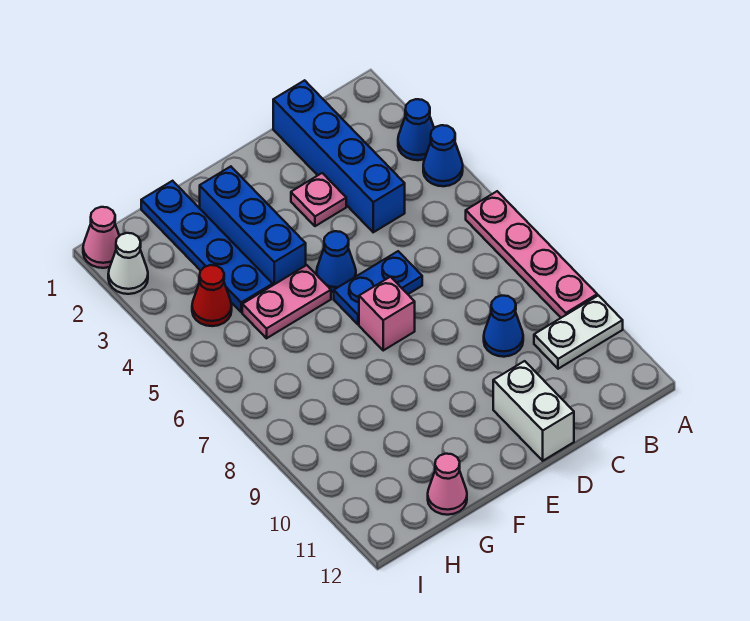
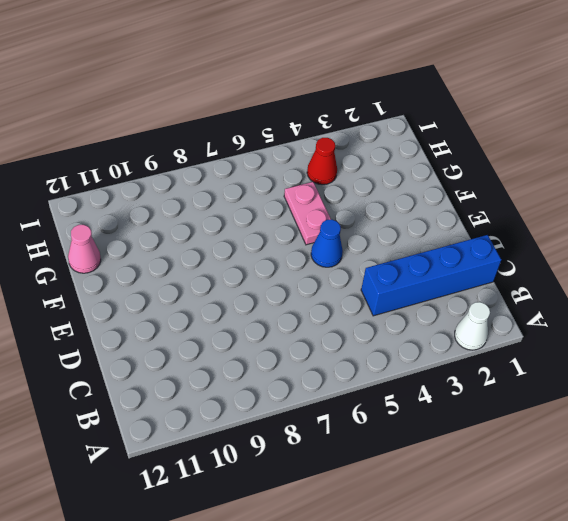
white cone A2 level 1 -> white cone I2 level 1
none -> blue cone A3 level 1
none -> blue cone A4 level 1
none -> pink plate A6:A9 level 1

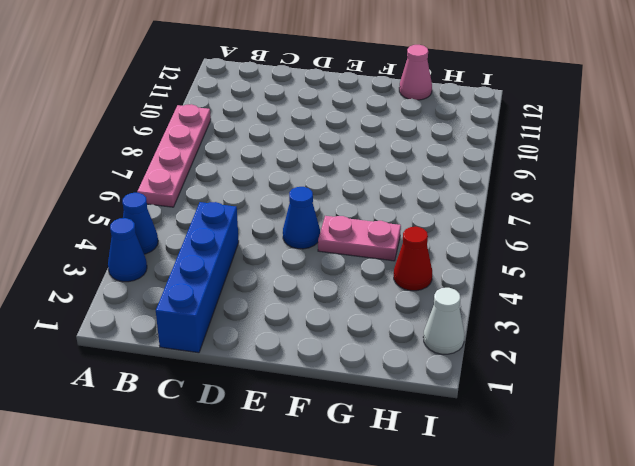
none -> white plate A10:B10 level 1
none -> blue cone C9 level 1
none -> pink plate D3 level 1

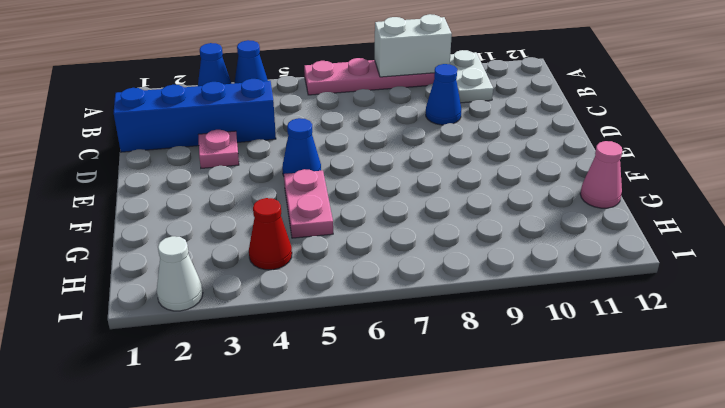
white brick A8:A9 level 2 -> white brick D11:D12 level 1
none -> blue plate D6:E6 level 1
none -> pink brick E7 level 1
none -> blue brick F2:F4 level 1

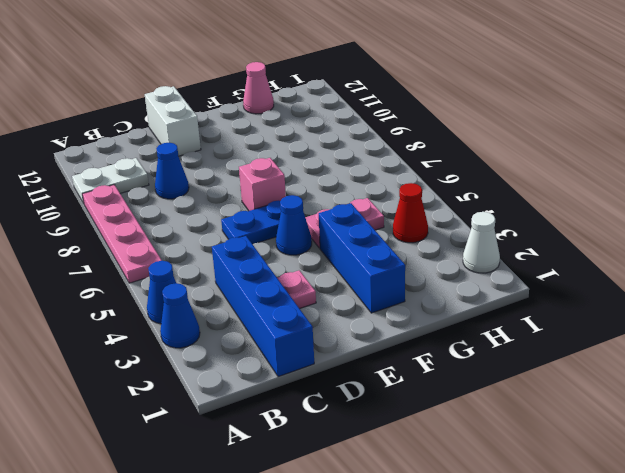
none -> blue plate G1:G4 level 1
none -> pink cone I1 level 1

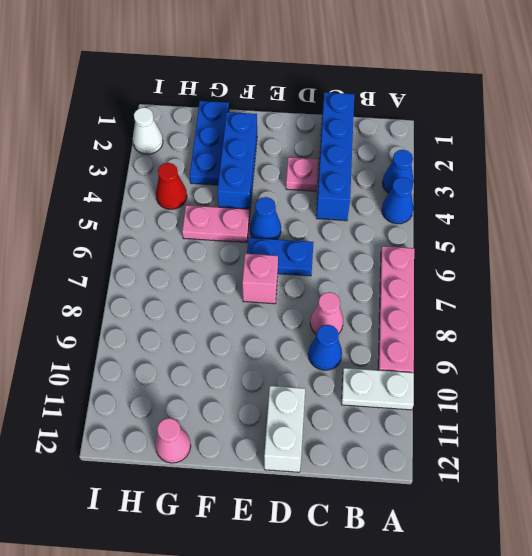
pink cone C8 level 1 -> pink cone I1 level 1
blue plate G1:G3 level 1 -> blue plate G1:G4 level 1

